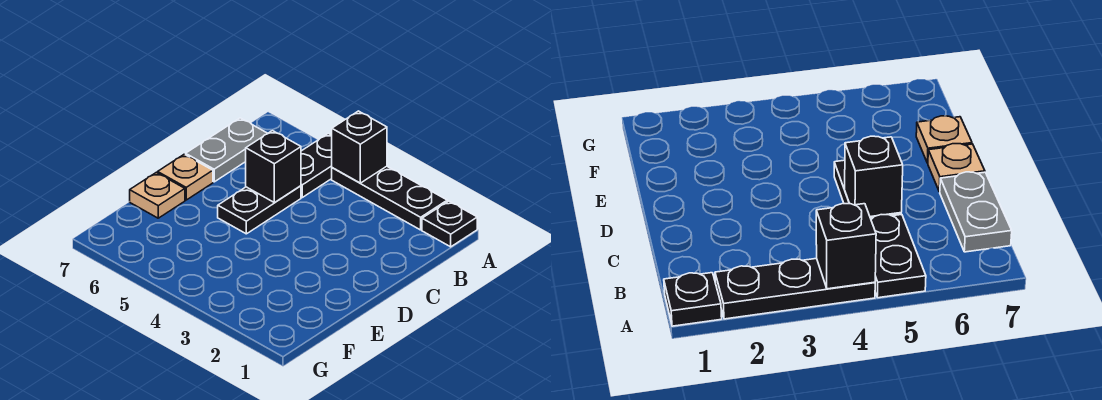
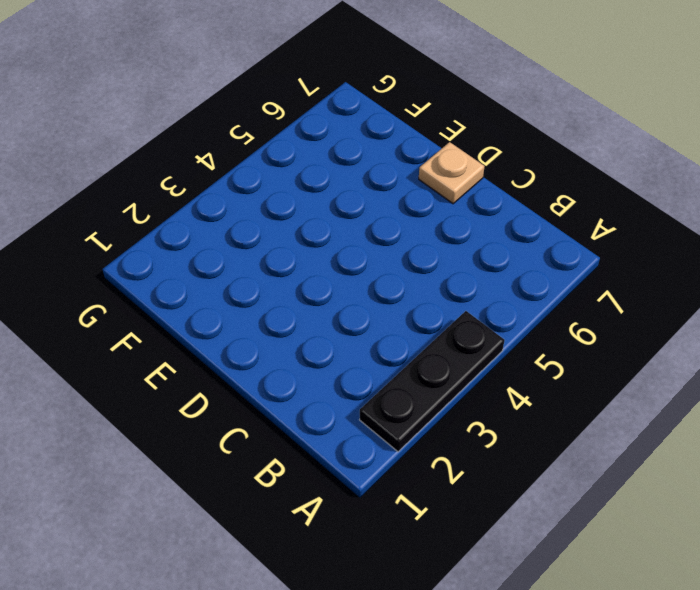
none -> black plate A1 level 1
none -> black plate A5:B5 level 1

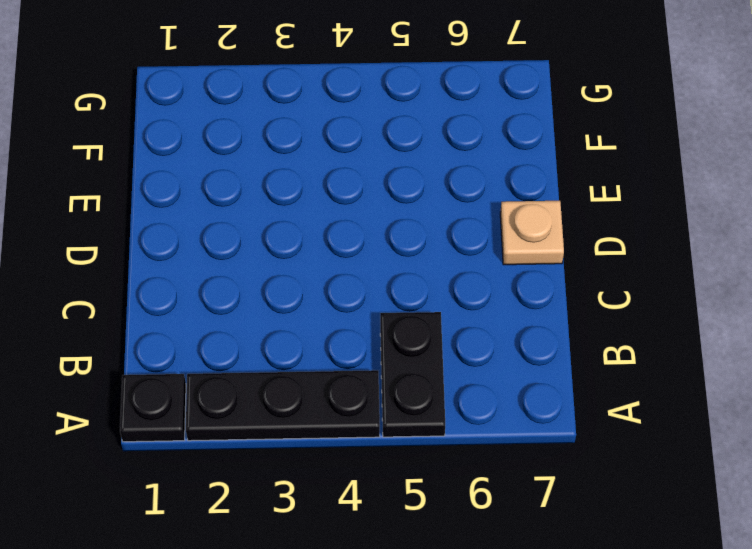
none -> grey plate B7:C7 level 1
none -> black plate C5:D5 level 1

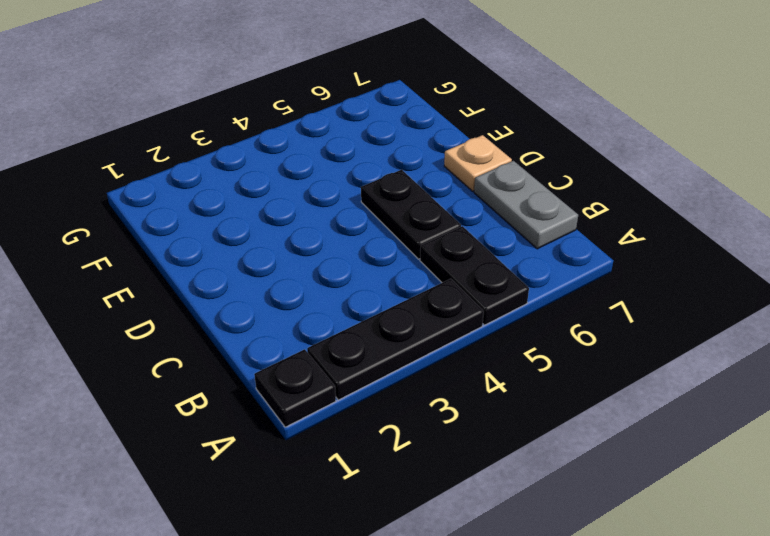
none -> tan plate E7 level 1
none -> black brick A4 level 2

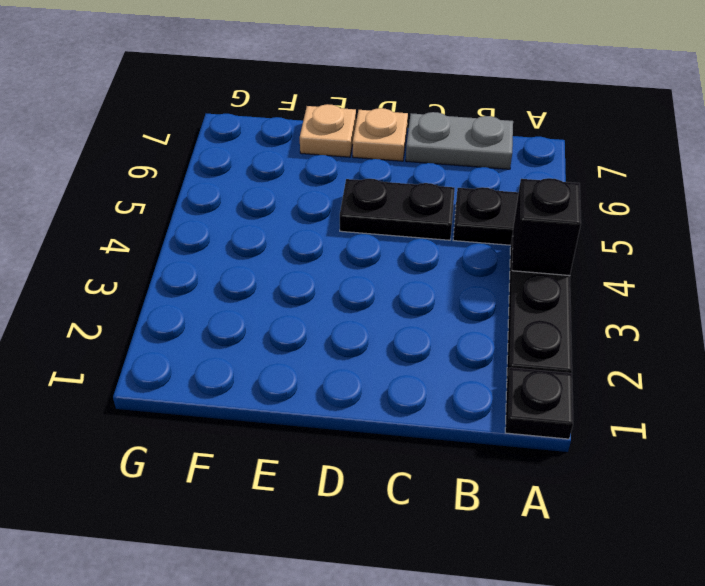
none -> black brick C5 level 2

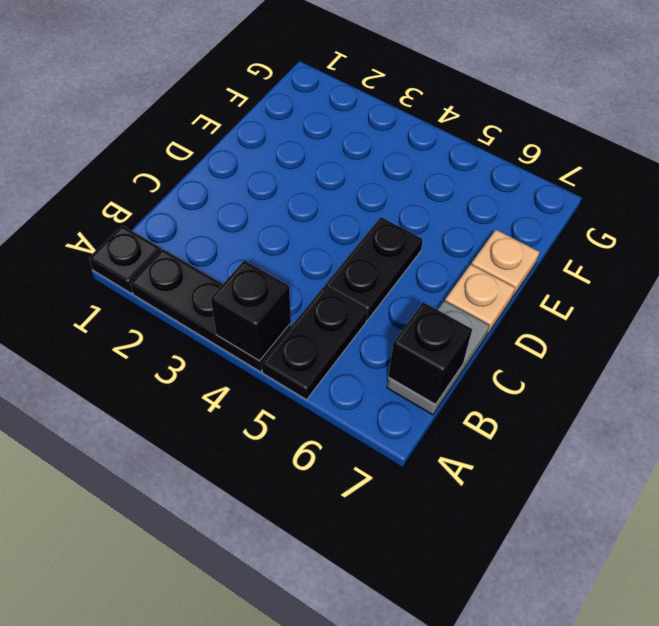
black brick B7 level 2 -> black brick C5 level 2

